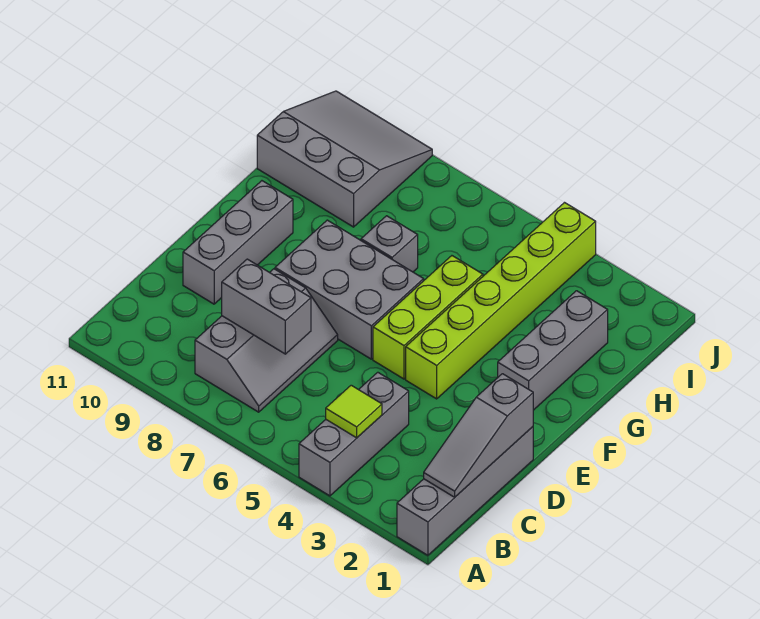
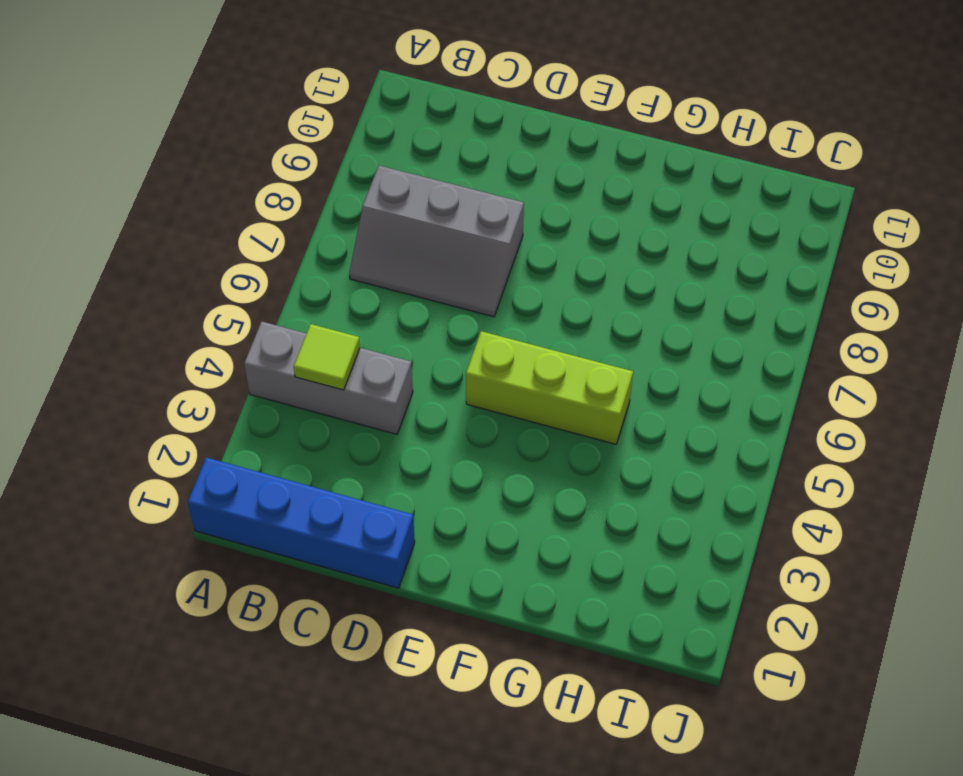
blue brick A1:D1 level 1 -> grey brick A1:D1 level 1
none -> grey brick D10:F10 level 1
none -> lime brick E4:J4 level 1
none -> grey brick E6:F8 level 1

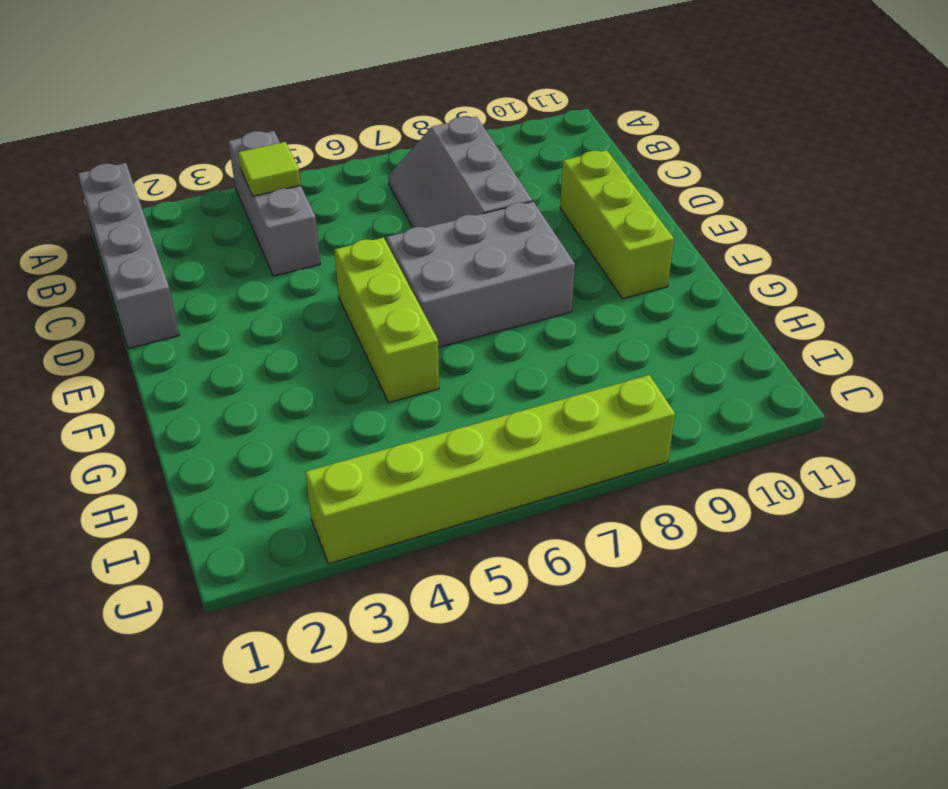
lime brick D10:F10 level 1 -> grey brick D10:F10 level 1
lime brick J3:J8 level 1 -> lime brick E4:J4 level 1
none -> grey brick F2:H2 level 1
none -> grey brick G7 level 1
none -> grey slope H9:J11 level 1 top H

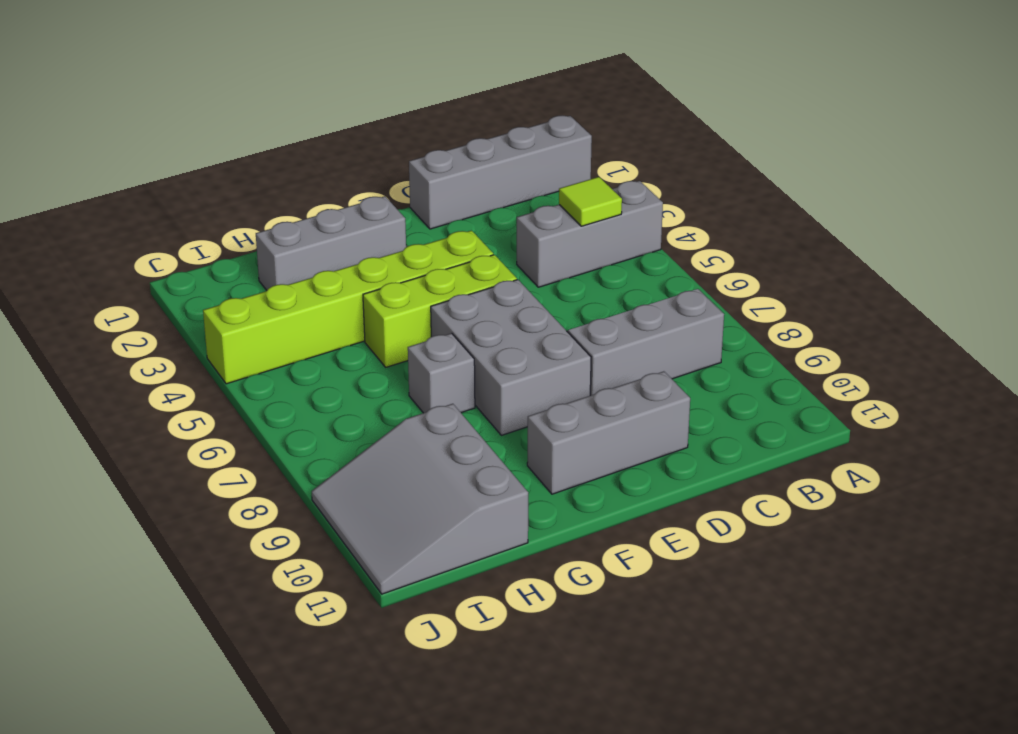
none -> grey slope B1:D1 level 2 top D
none -> grey brick C7:C8 level 2

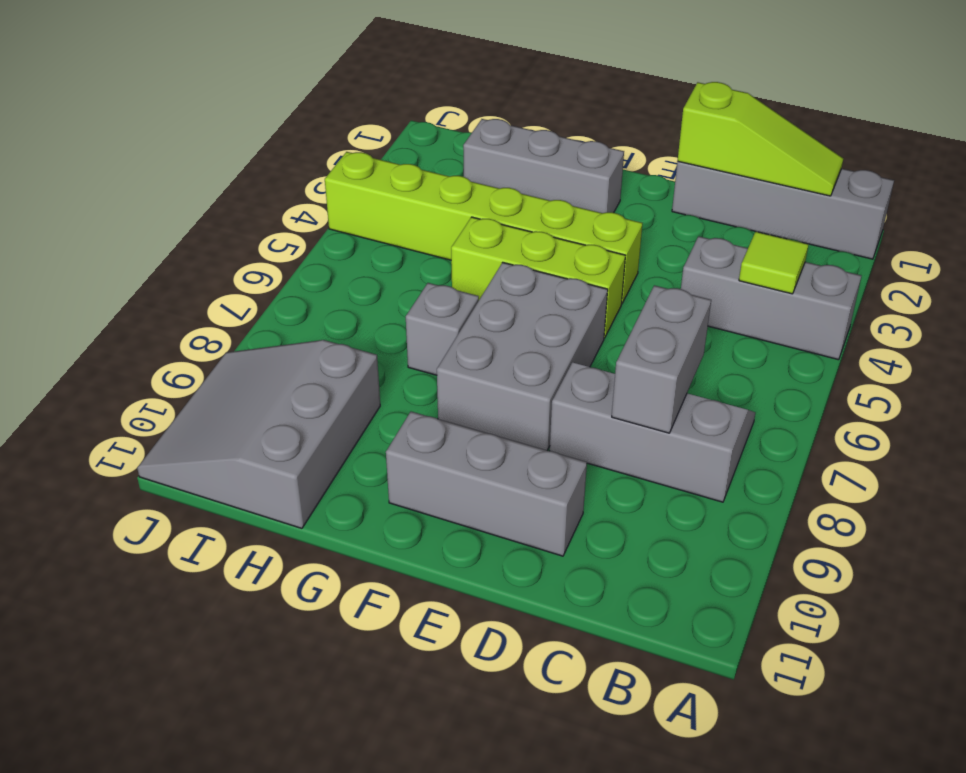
lime slope B1:D1 level 2 top D -> grey slope B1:D1 level 2 top D

